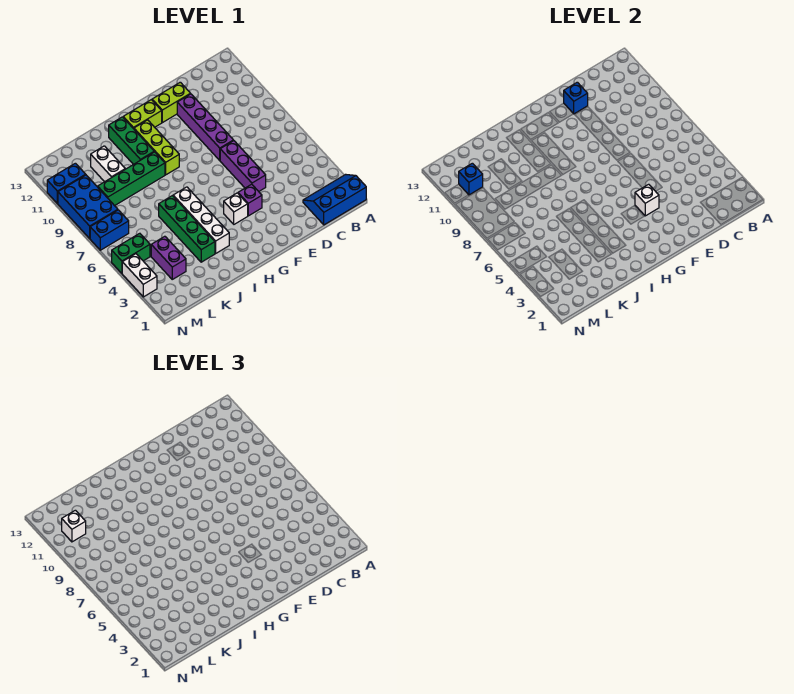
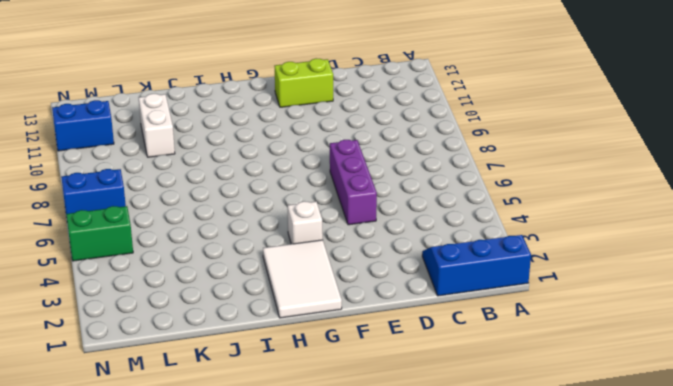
white tile G1:H3 level 1 -> none
none -> purple brick E8:E11 level 1
none -> purple brick F4 level 1
none -> lime brick G12:H12 level 1

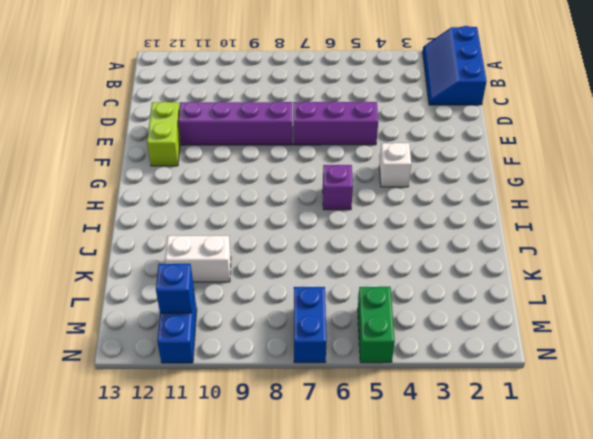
purple brick H6 level 1 -> purple brick F4 level 1
none -> lime brick G12:H12 level 1
none -> lime brick H9:H11 level 1
none -> white brick I3:I6 level 1

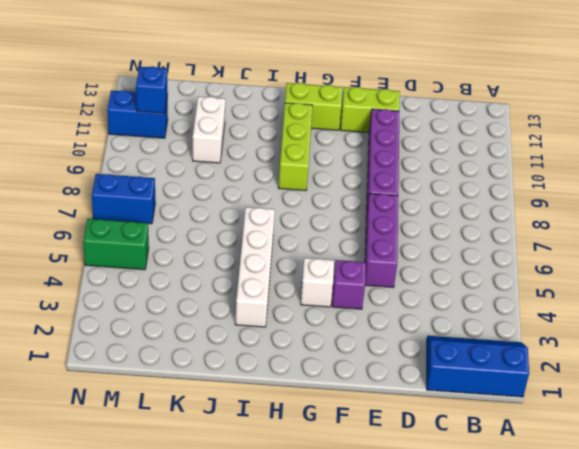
none -> green brick I9:L9 level 1
none -> green brick I10:I12 level 1
none -> green brick J3:J6 level 1

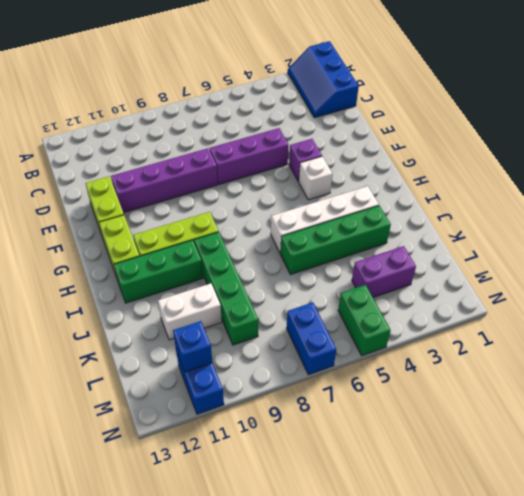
none -> blue brick M8:N10 level 1
none -> white brick N3:N4 level 1
none -> blue brick E12 level 2

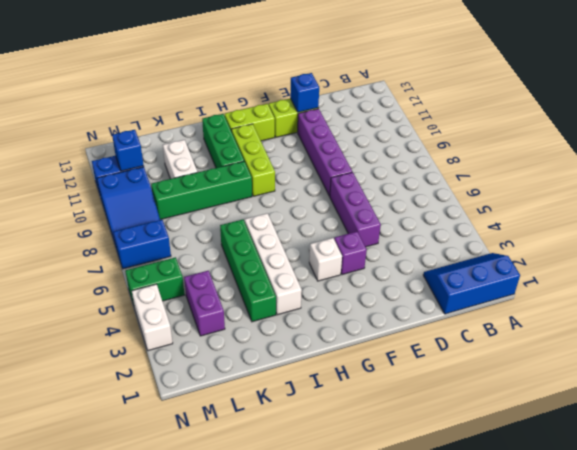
blue slope M8:N10 level 1 top 10 -> blue brick M8:N10 level 1
none -> white brick F4 level 2
none -> white brick M11 level 3

